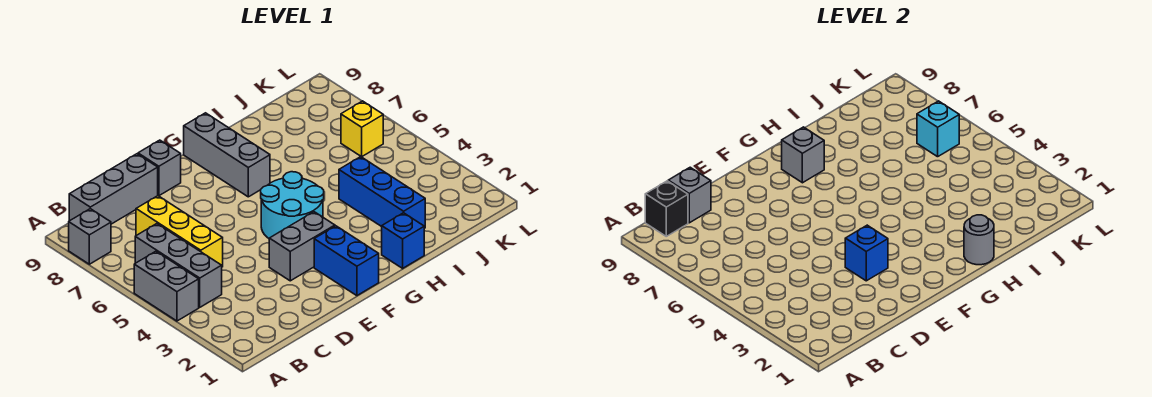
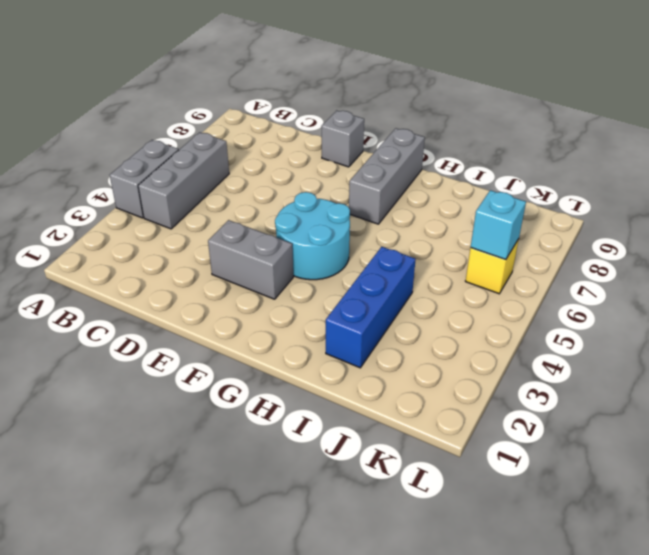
none -> grey brick A8 level 1
none -> grey brick B9:D9 level 1
none -> yellow brick C5:C7 level 1

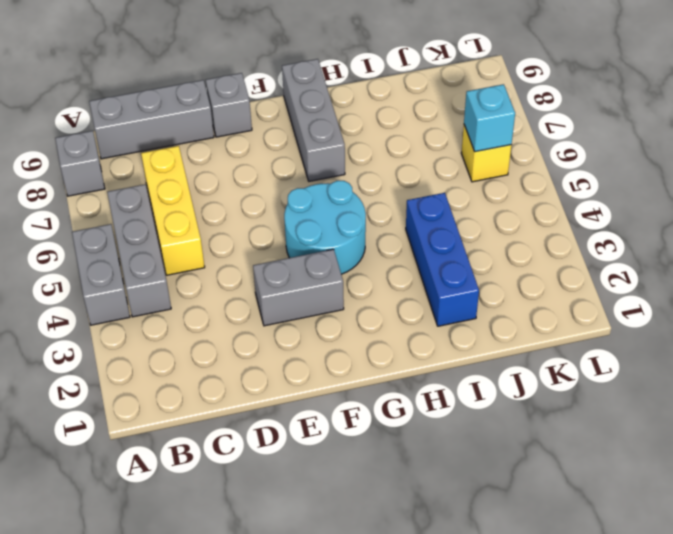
none -> blue brick F1:F2 level 1
none -> blue brick H1 level 1
none -> black brick B9 level 2

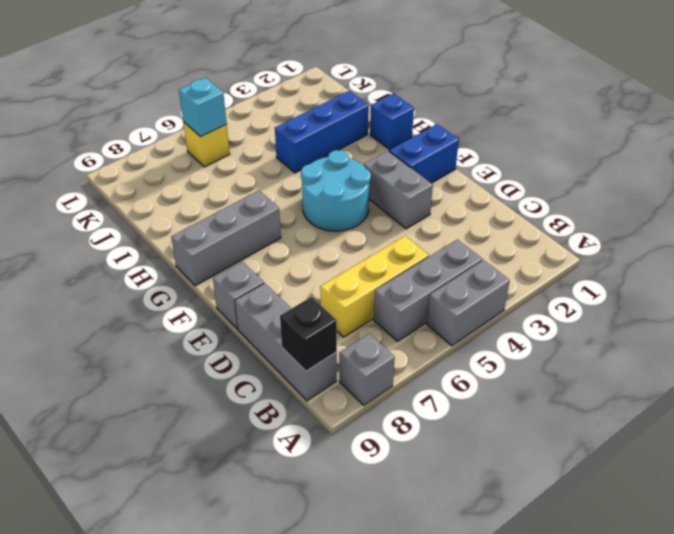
none -> grey brick C9 level 2
none -> blue brick E3 level 2
none -> grey brick G8 level 2

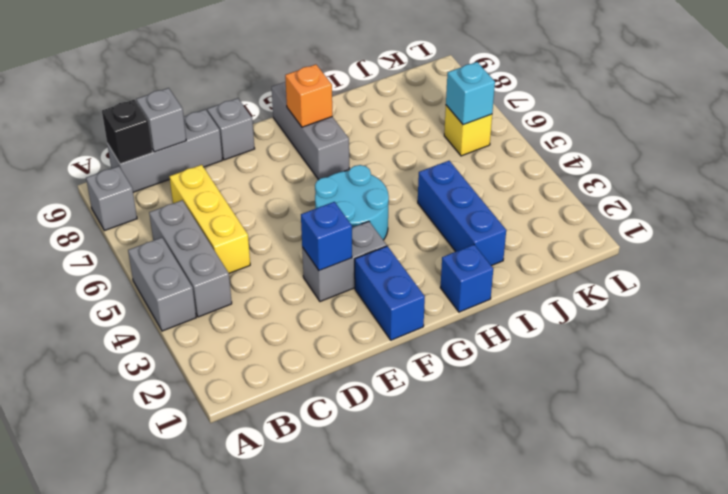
orange brick G8 level 2 -> grey brick G8 level 2
none -> grey round brick H1 level 2

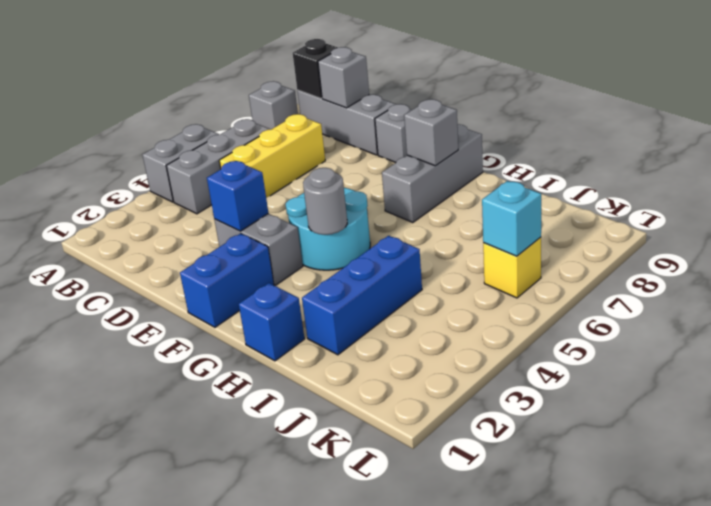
grey round brick G4 level 2 -> grey round brick H1 level 2

